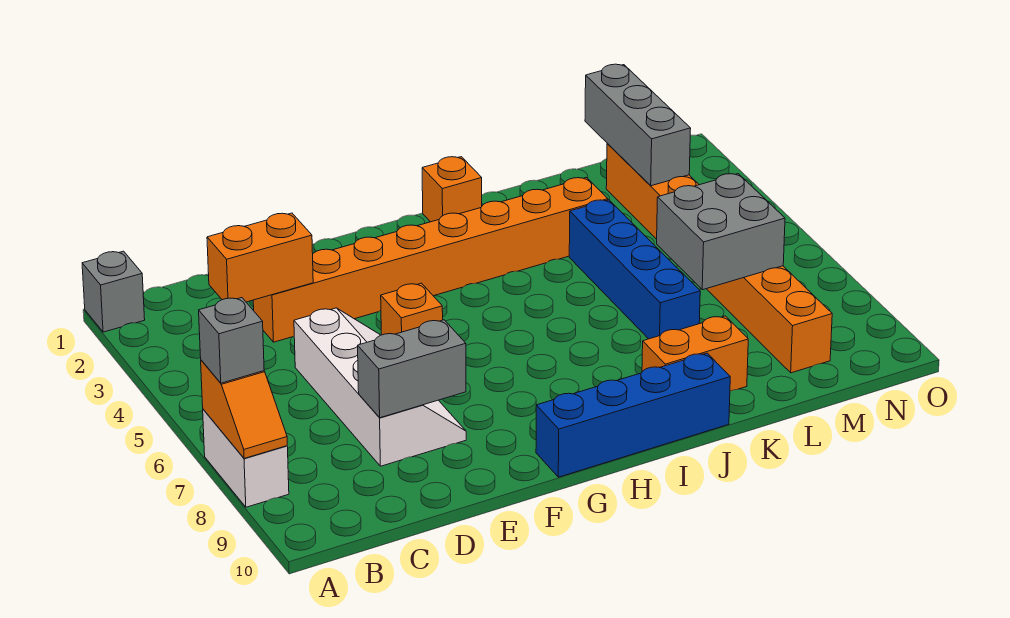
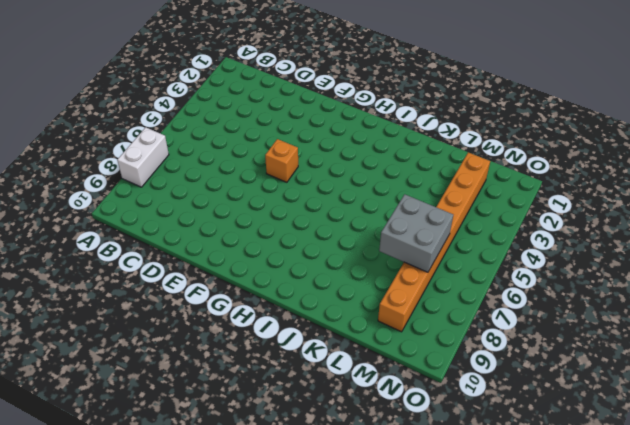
none -> grey brick A1 level 1
none -> orange brick D3:K3 level 1
none -> white slope D5:E8 level 1 top D

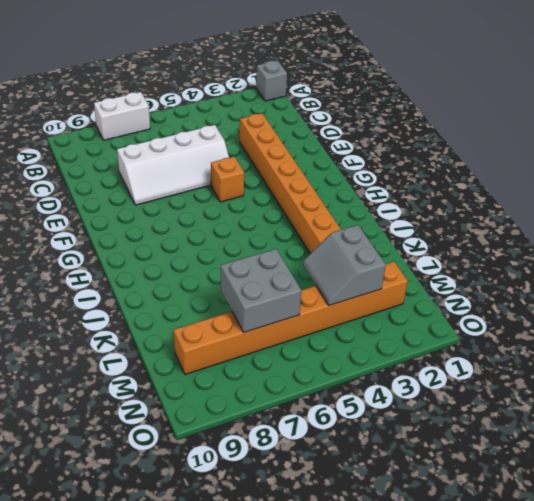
grey slope L3:M4 level 2 top 3 -> grey brick M1:M3 level 2
none -> blue brick G10:J10 level 1
none -> orange brick I1 level 1
none -> orange brick J9:K9 level 1

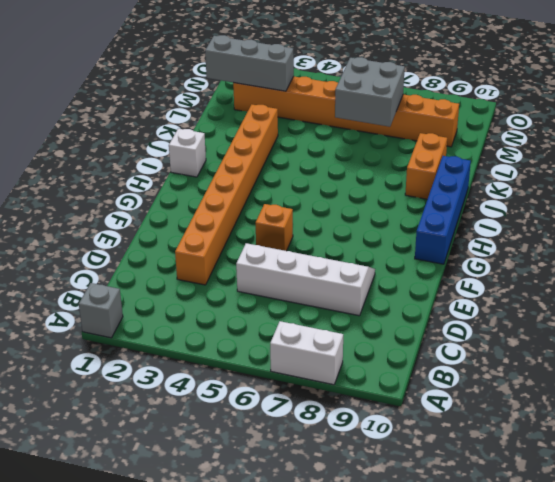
white brick I1 level 1 -> orange brick I1 level 1
none -> blue brick K4:K7 level 1
none -> orange slope A7:A8 level 2 top 7
none -> orange brick C3:D3 level 2

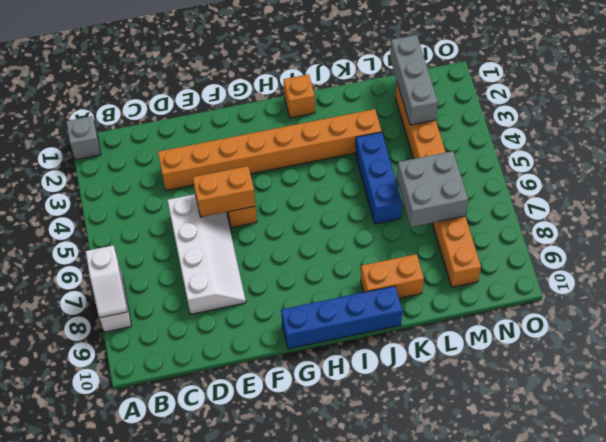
white slope A7:A8 level 2 top 7 -> orange slope A7:A8 level 2 top 7
orange brick E5:F5 level 2 -> orange brick C3:D3 level 2
blue brick K4:K6 level 1 -> blue brick K4:K7 level 1
none -> grey brick D8:E8 level 2
none -> grey brick A7 level 3

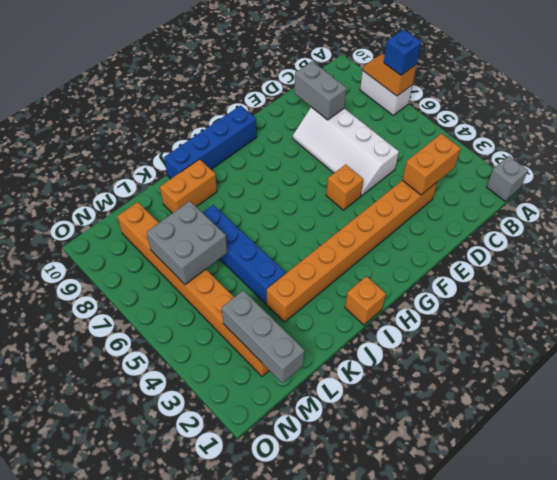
blue brick A7 level 3 -> grey brick A7 level 3
grey brick D8:D9 level 2 -> grey brick D8:E8 level 2

